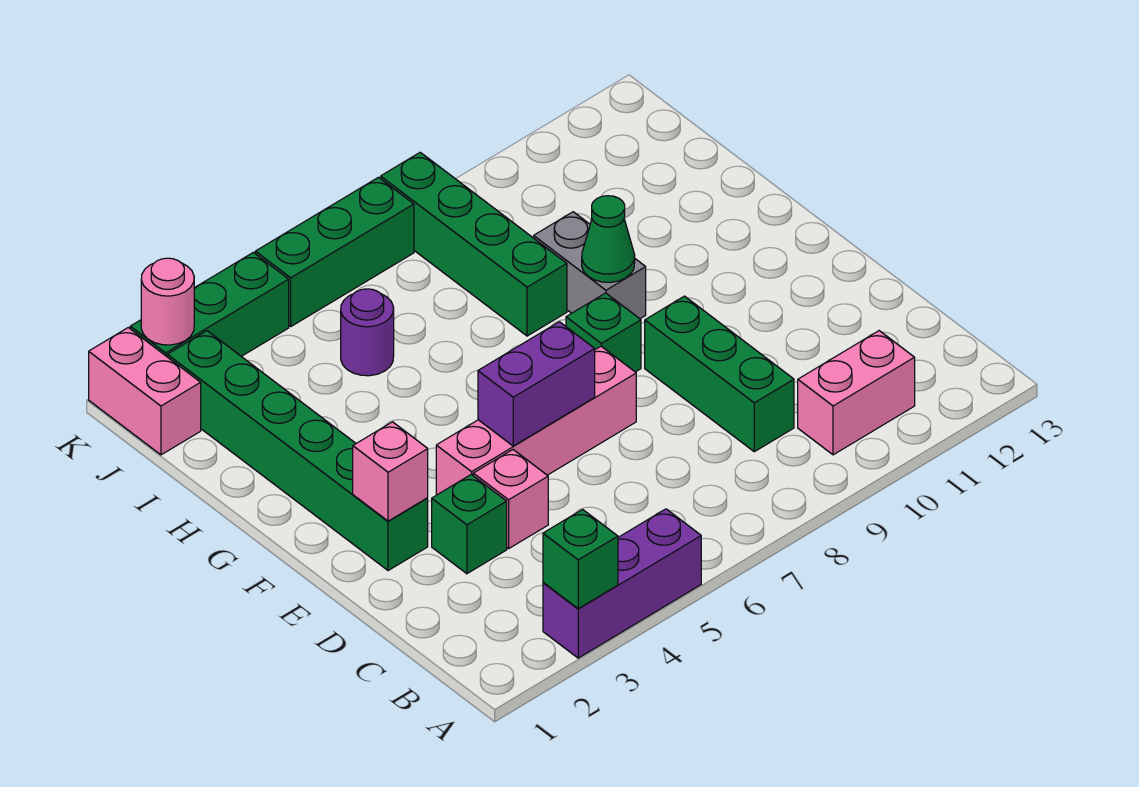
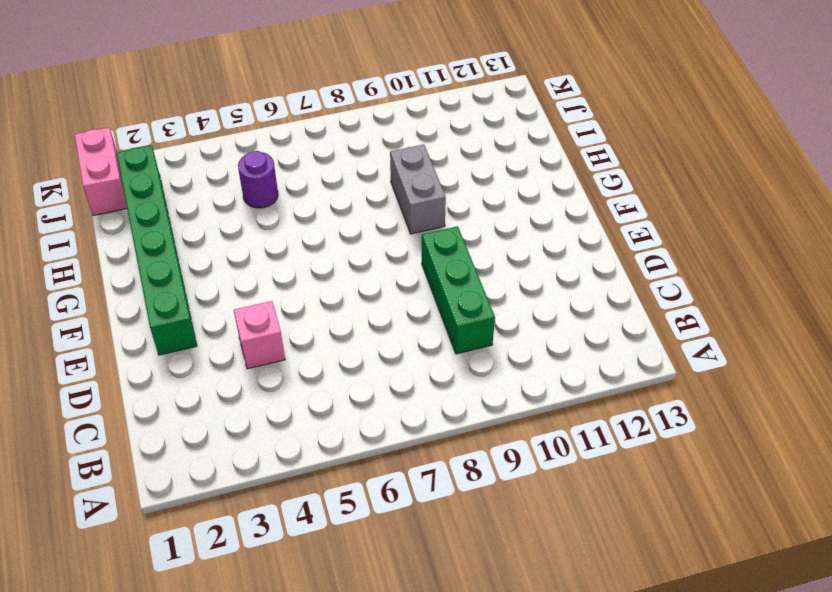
none -> purple brick A3:A5 level 1
none -> pink brick B10:B11 level 1
none -> green brick D3 level 1

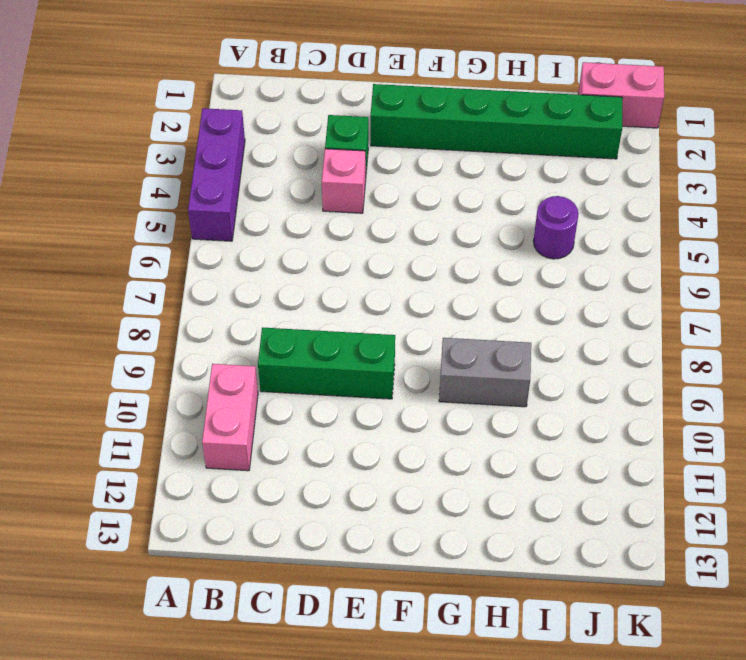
none -> pink brick E4:E7 level 1
none -> green brick F8 level 1
none -> green brick H8:K8 level 1

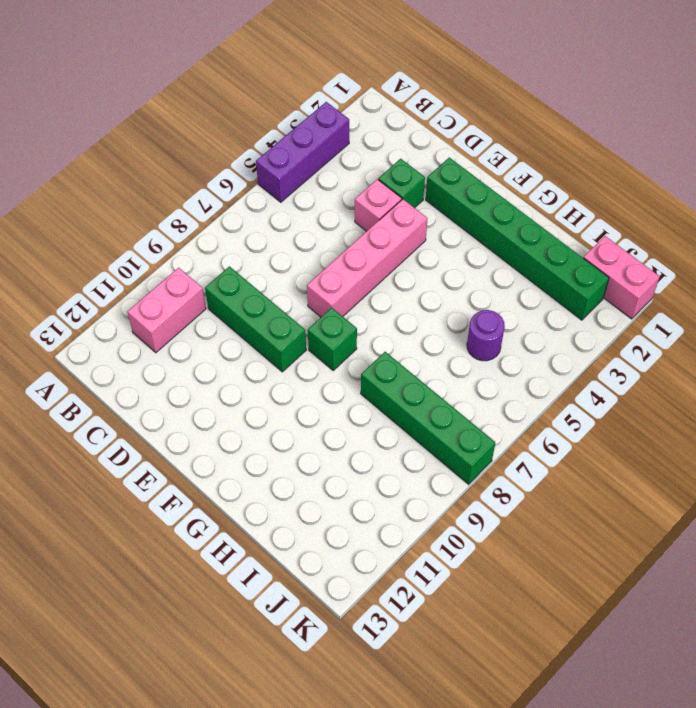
none -> grey brick G9:H9 level 1
none -> green brick K2:K4 level 1
none -> green brick K5:K7 level 1

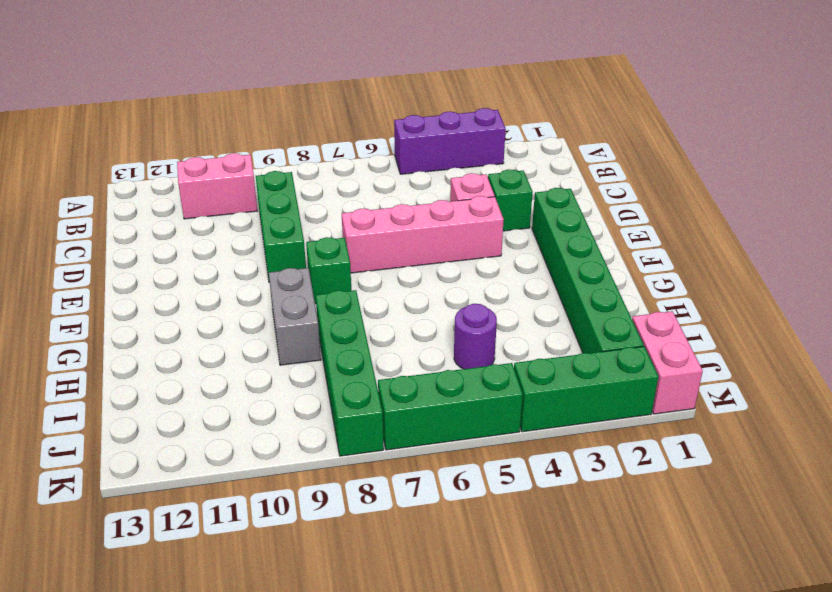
none -> green brick A3 level 2
none -> pink brick E2 level 2
none -> purple brick E5:E6 level 2

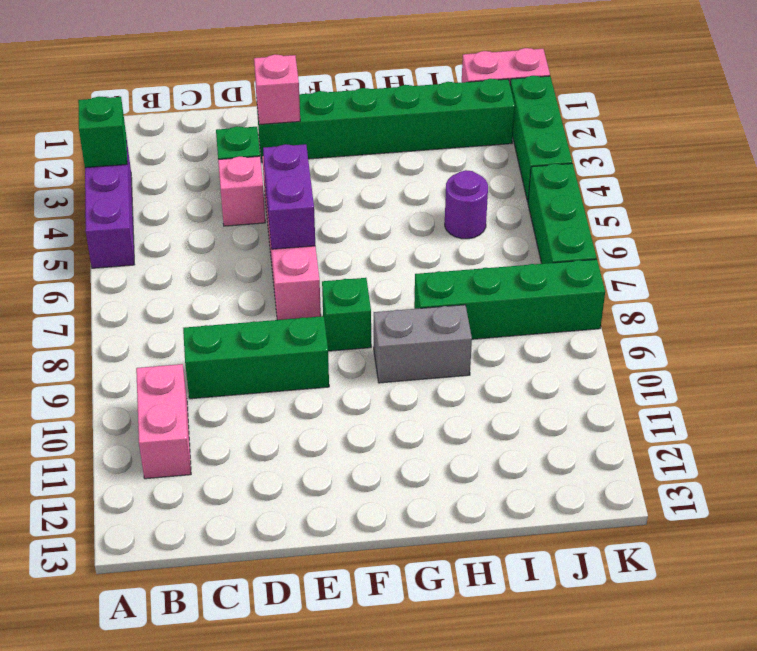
none -> green cone G9 level 2
none -> pink round brick K2 level 2

